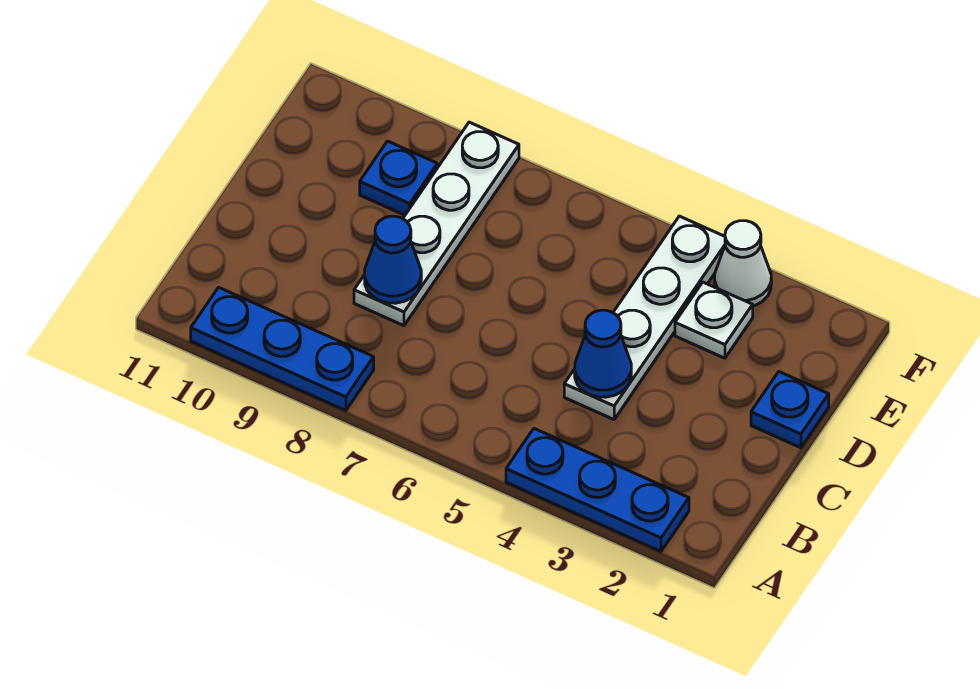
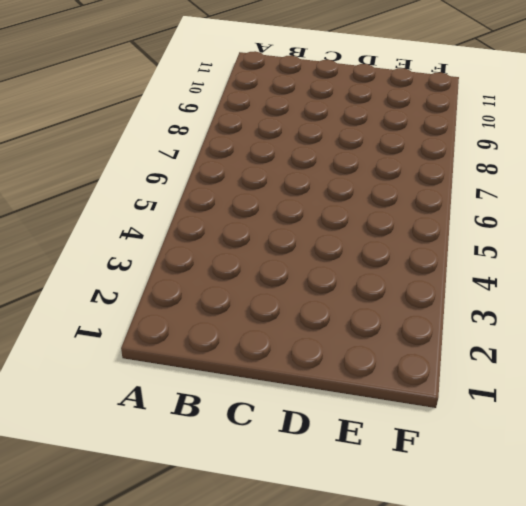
none -> blue plate A2:A4 level 1
none -> blue plate A8:A10 level 1

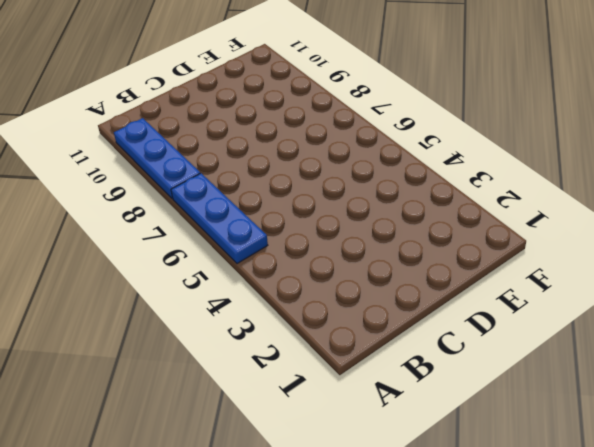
blue plate A5:A7 level 1 -> blue plate A2:A4 level 1
none -> white plate C4:F4 level 1
none -> white plate C8:F8 level 1

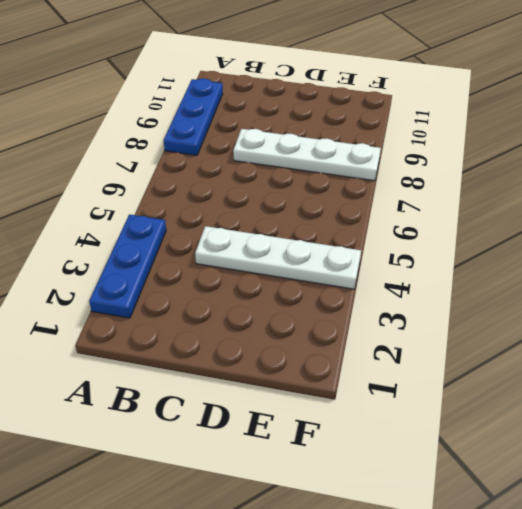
none -> blue plate D1 level 1
none -> white plate E3 level 1

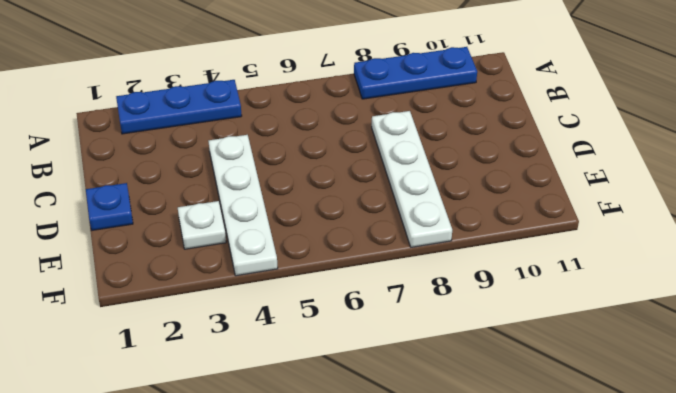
none -> blue plate E9 level 1
none -> white cone F3 level 1

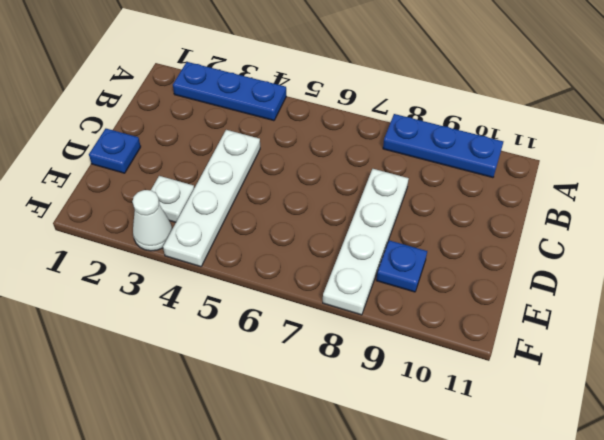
none -> blue cone C4 level 2
none -> blue cone C8 level 2

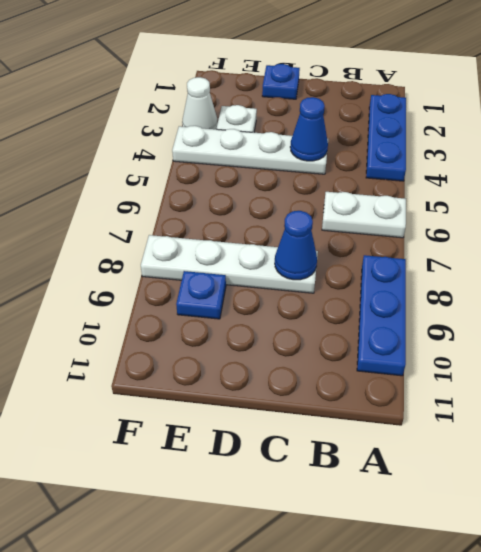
white plate A6:B6 level 1 -> none

